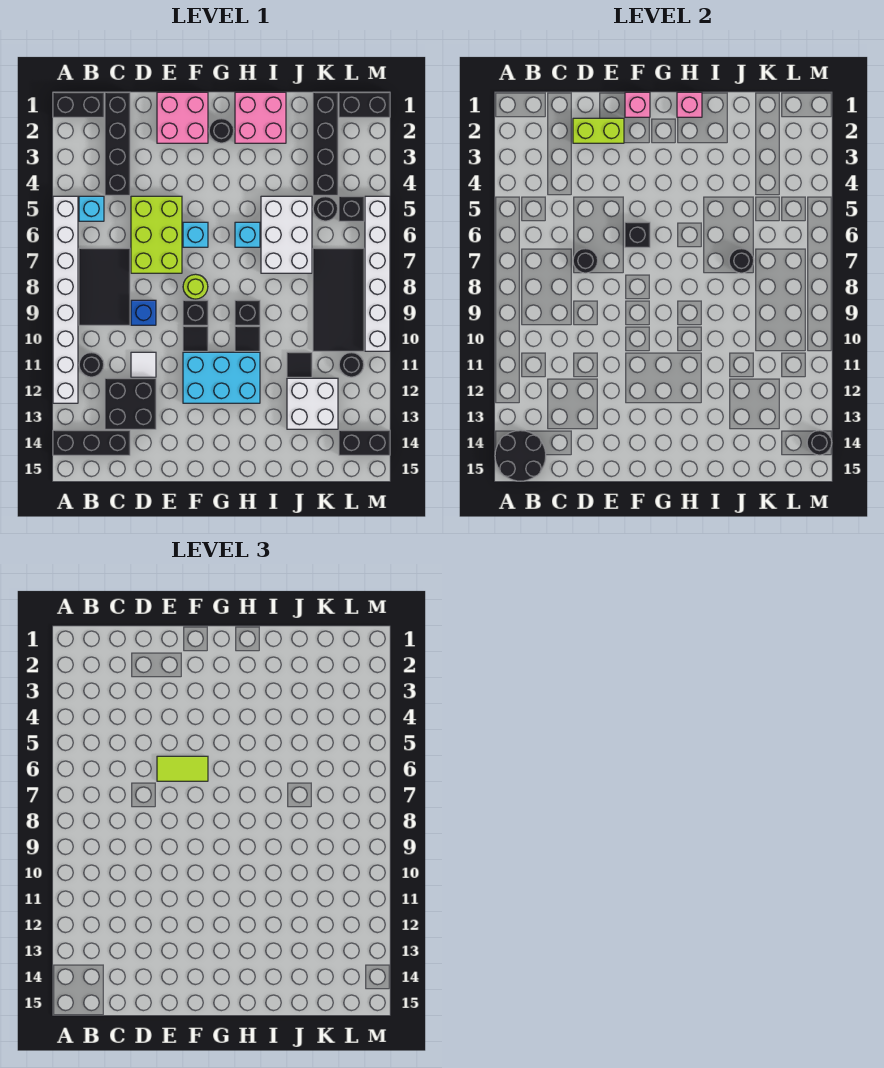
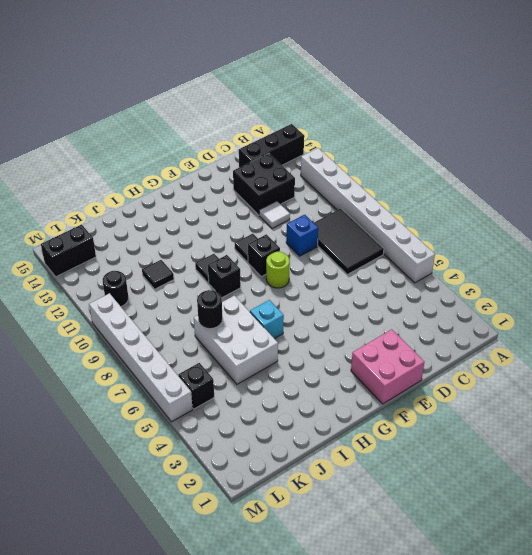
none -> black brick A1:B1 level 1
none -> cyan brick B5 level 1
none -> black round brick B11 level 1
none -> black brick C1:C4 level 1

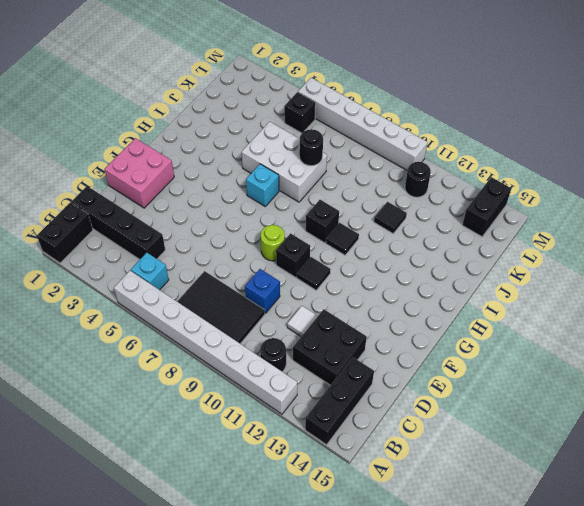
none -> lime brick D5:E7 level 1
none -> cyan brick F6 level 1
none -> cyan brick F11:H12 level 1
none -> black round brick G2 level 1

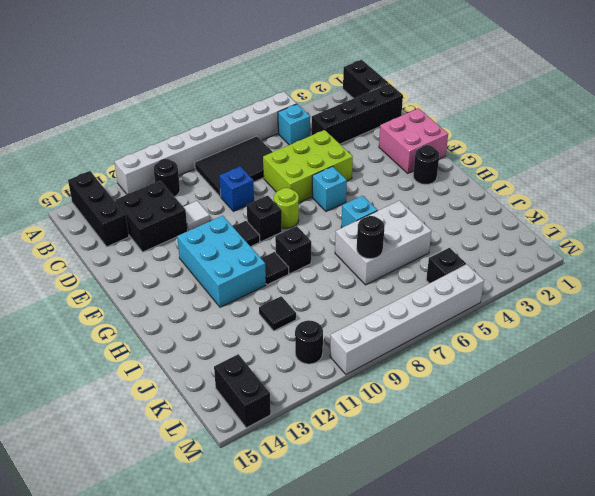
none -> pink brick H1:I2 level 1
none -> white brick J12:K13 level 1
none -> black brick K1:K4 level 1
none -> black round brick K5 level 1

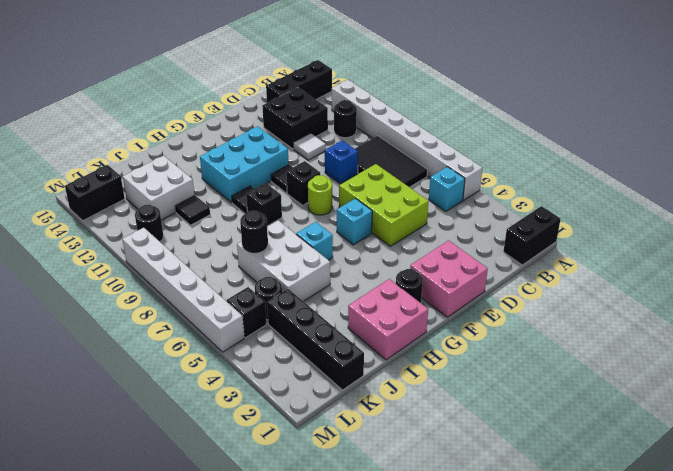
none -> black brick C1:C4 level 1
none -> black tile K7:L10 level 1
none -> black brick L1:M1 level 1
none -> black round brick A14:B15 level 2

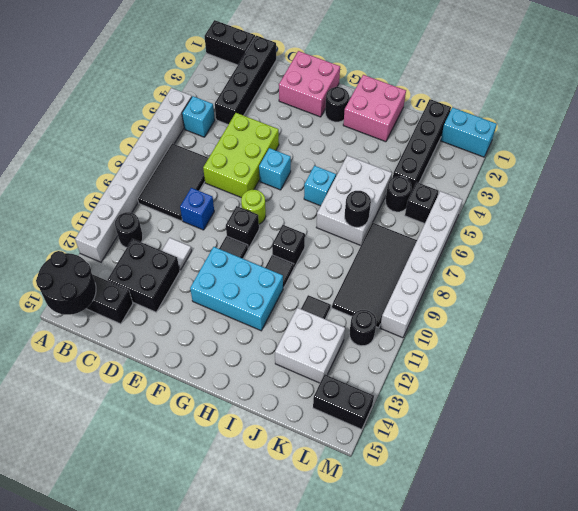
cyan brick L1:M1 level 1 -> black brick L1:M1 level 1
none -> lime brick D2:E2 level 2
none -> black round brick D7 level 2
none -> pink brick F1 level 2
none -> black brick F6 level 2

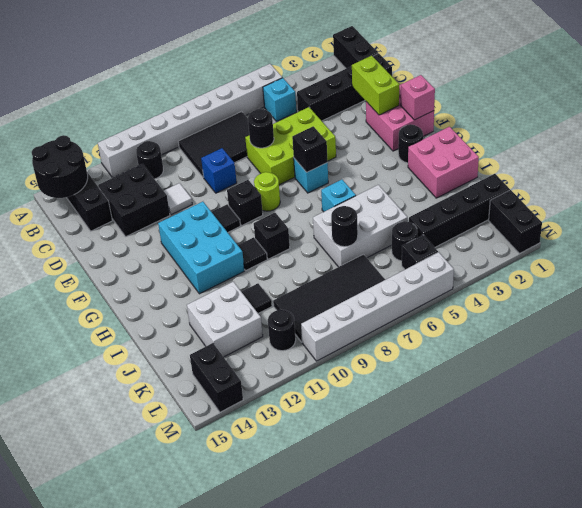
none -> pink brick H1 level 2
none -> black round brick M14 level 2
none -> lime tile E6:F6 level 3

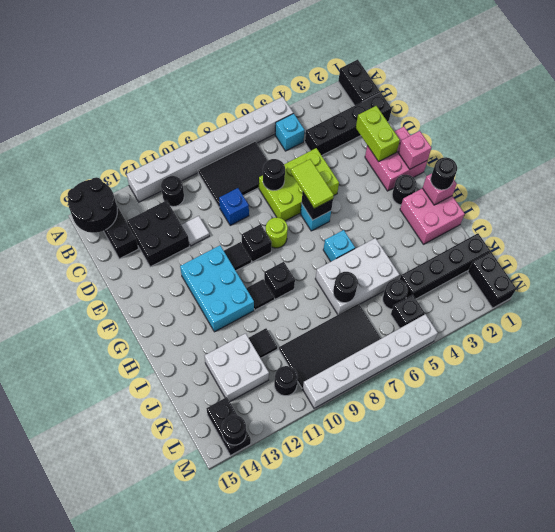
black round brick H1 level 3 -> none

